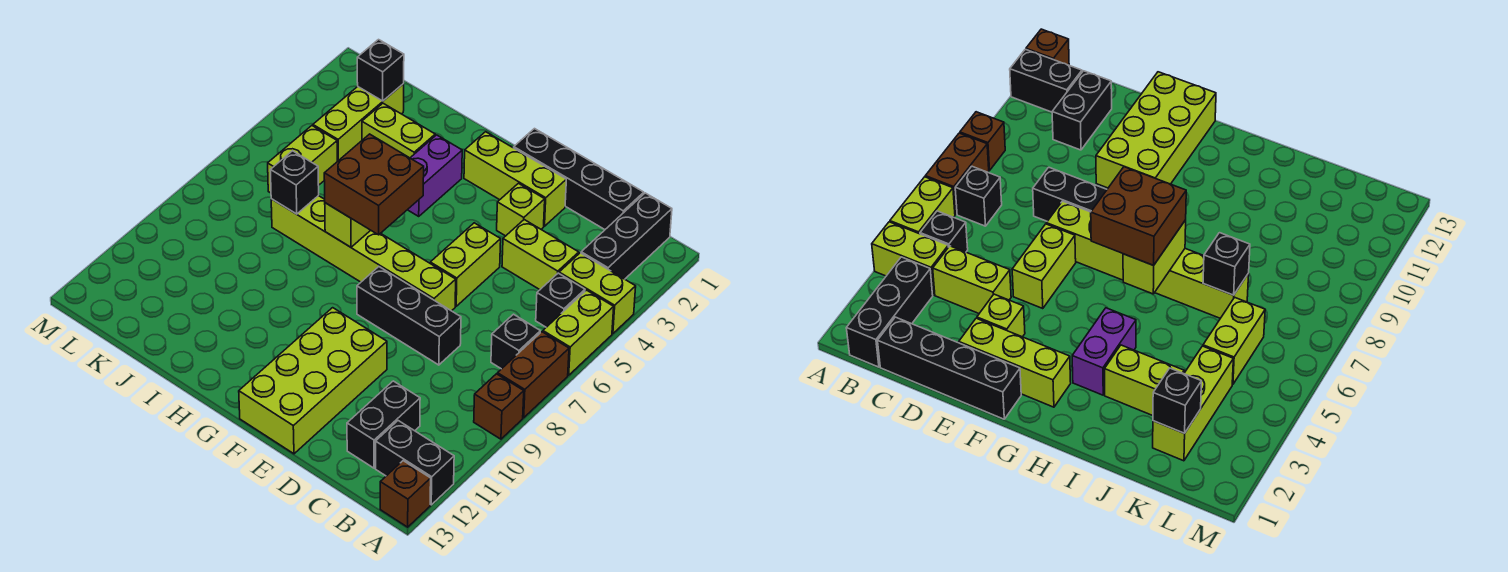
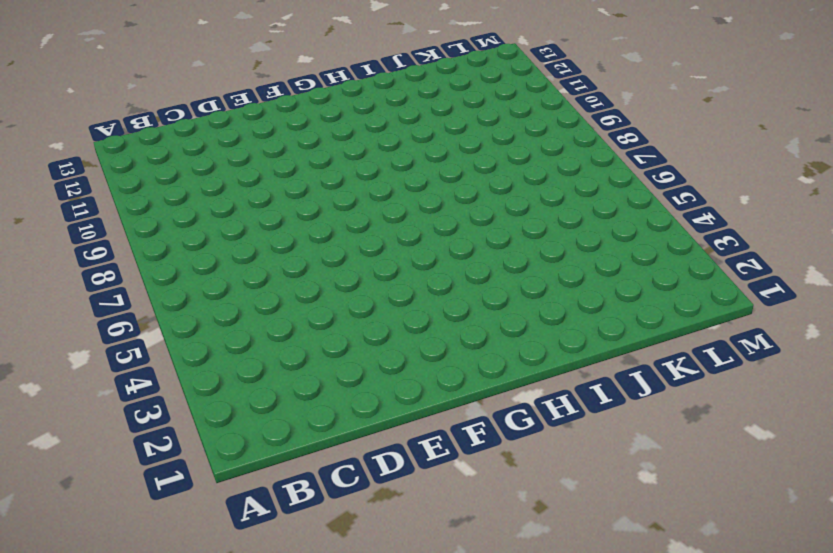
none -> lime brick A4:B4 level 1
none -> lime brick A5:A6 level 1
none -> brown brick A7:A8 level 1

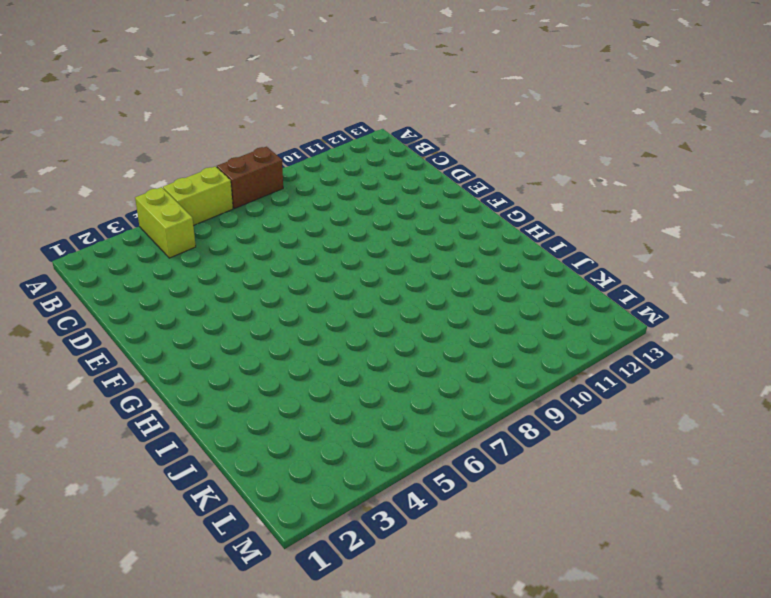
none -> brown brick A9 level 1
none -> black brick A12:B12 level 1
none -> brown brick A13 level 1

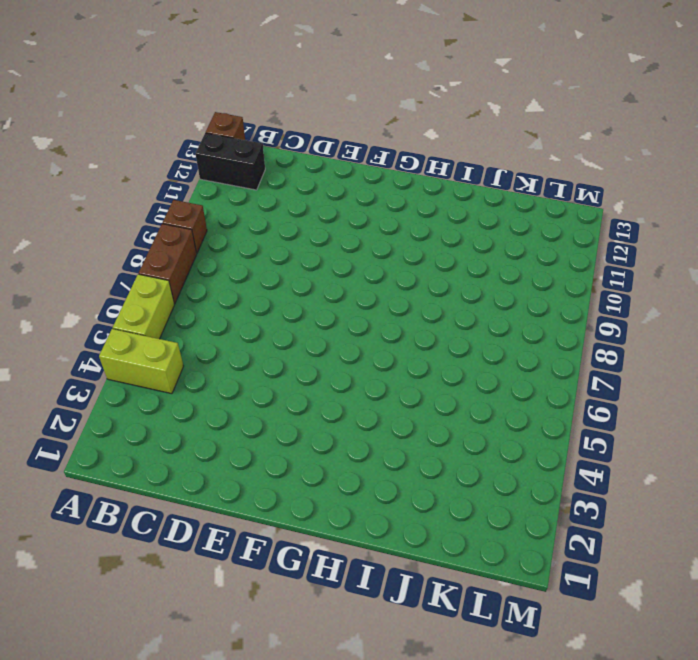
none -> black brick B1:B3 level 1
none -> black brick B5 level 1
none -> black brick B7 level 1

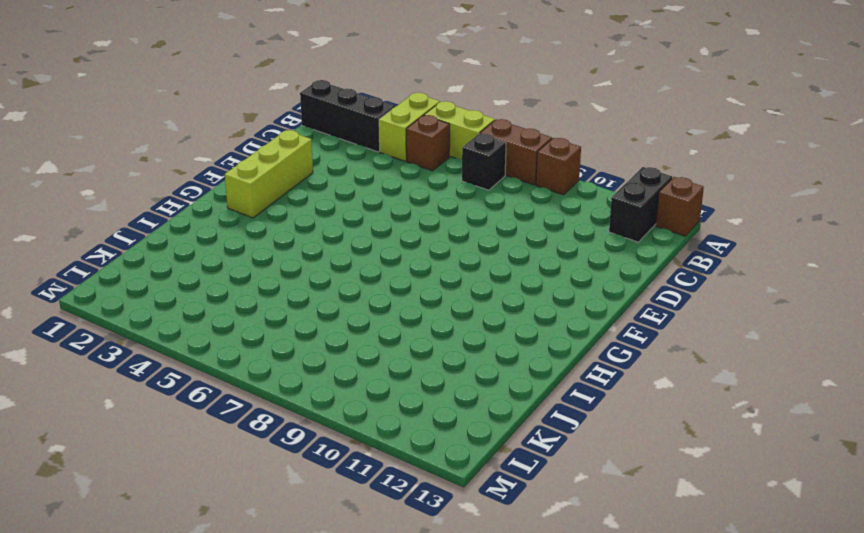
brown brick B5 level 1 -> black brick B5 level 1
none -> black brick C1:F1 level 1
none -> lime brick C4:D4 level 1
none -> black brick C11:C12 level 1

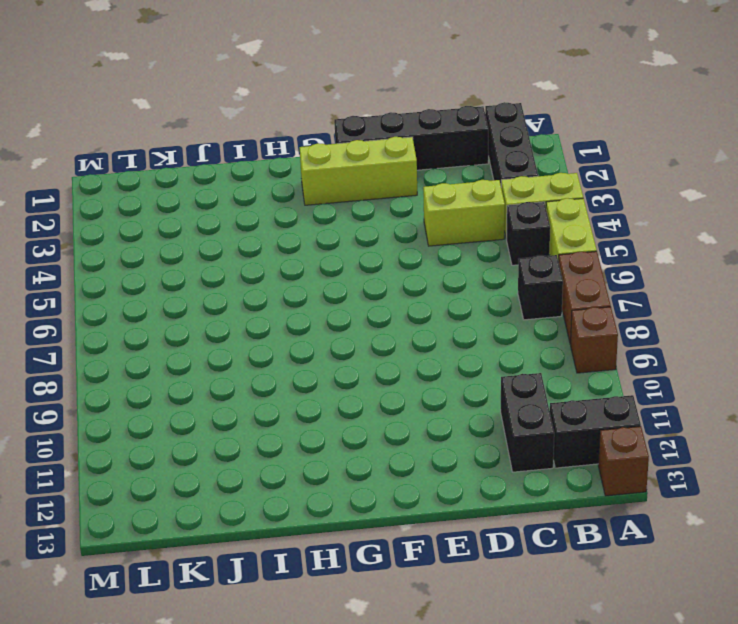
none -> black brick D8:F8 level 1
none -> lime brick E3 level 1
none -> lime brick E5:E6 level 1

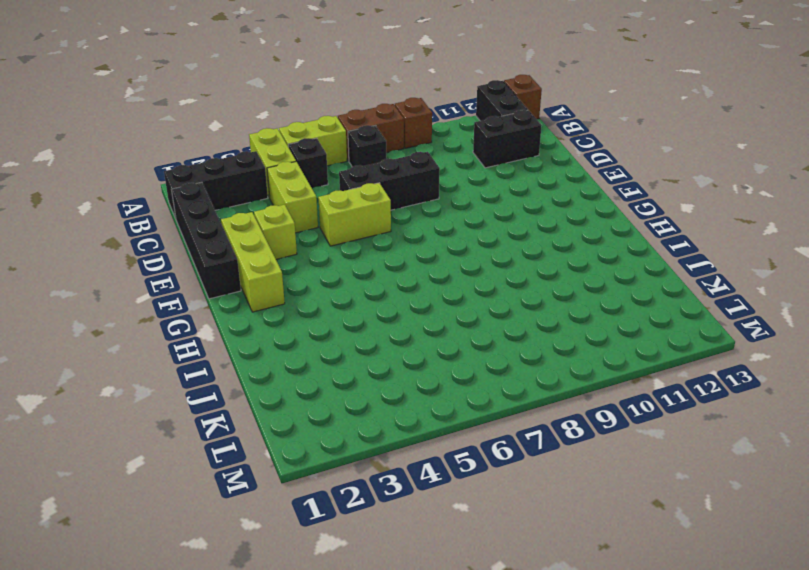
black brick D6:D8 level 1 -> black brick D8:F8 level 1
none -> lime brick E7:J7 level 1
none -> lime brick E10:F13 level 1
none -> purple brick H3:H4 level 1

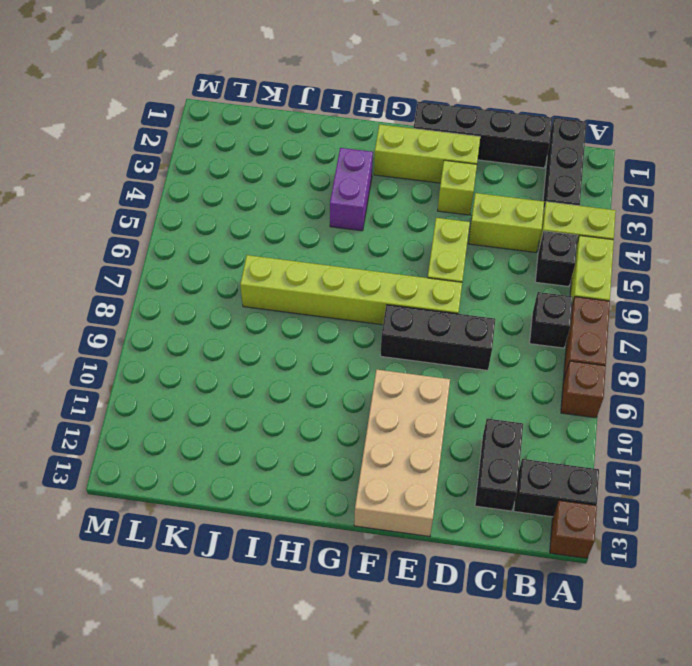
tan brick E10:F13 level 1 -> lime brick E10:F13 level 1
none -> lime brick I3:J3 level 1
none -> lime brick K2:K4 level 1
none -> lime brick K5:K6 level 1

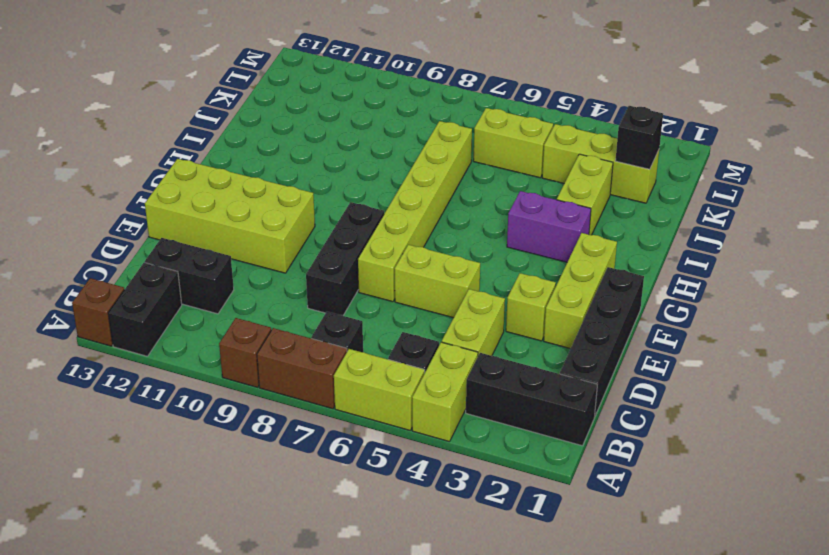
none -> lime brick H6:H7 level 2
none -> black brick J7 level 2
none -> brown brick G6:H7 level 3

